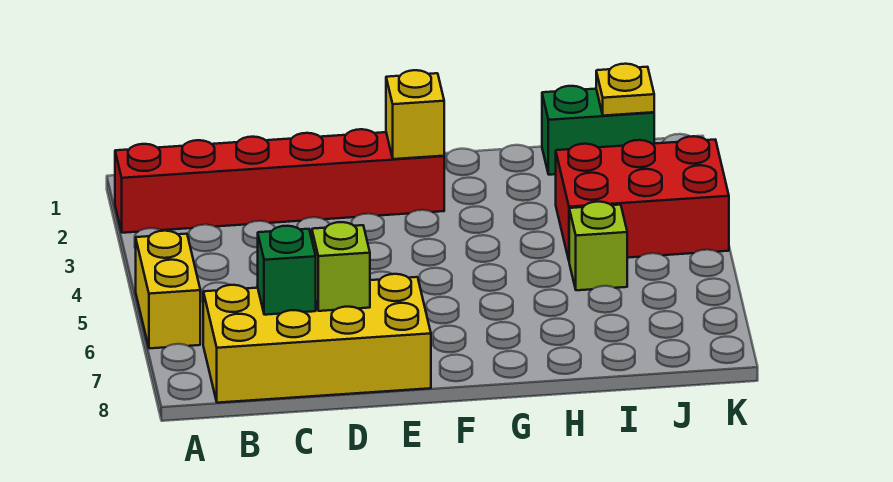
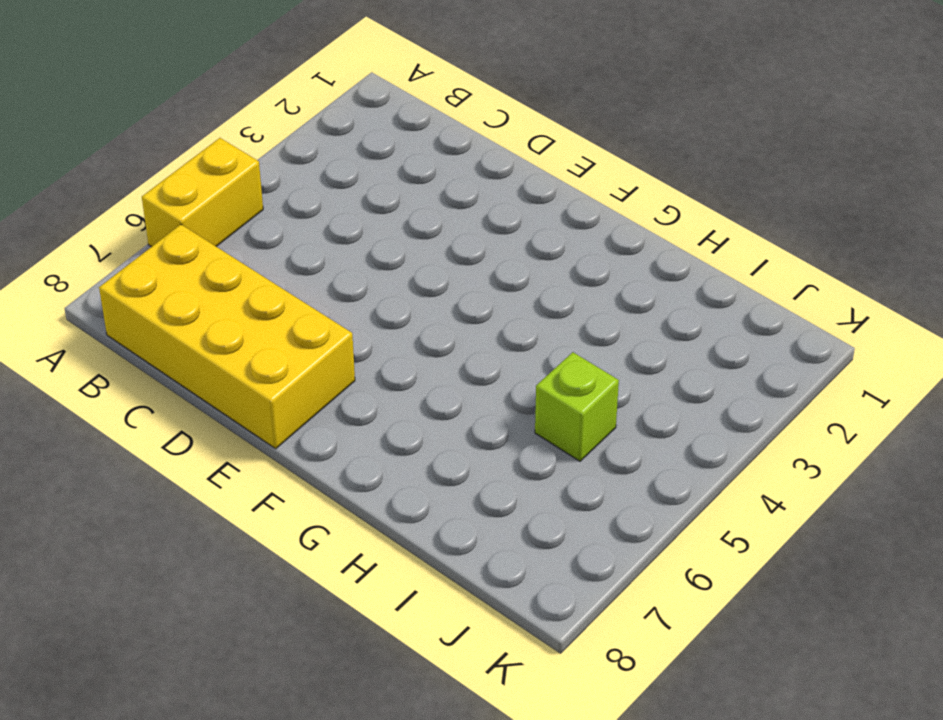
none -> red brick A2:F2 level 1
none -> green brick I1:J1 level 1

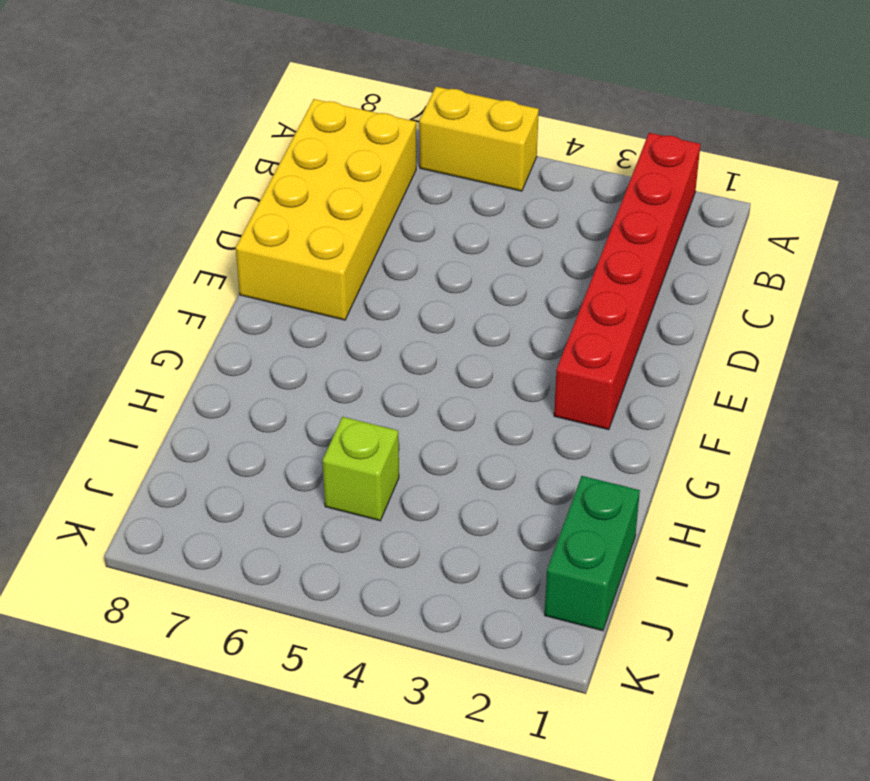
none -> red brick I3:K4 level 1
none -> green brick C7 level 2

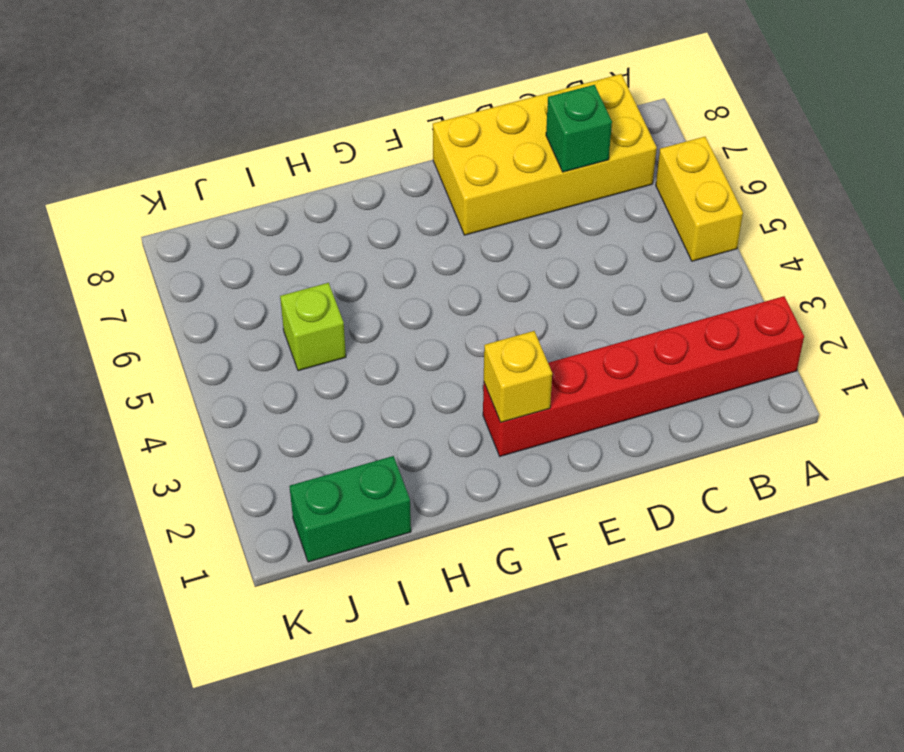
none -> red brick I3:K4 level 1
none -> lime brick D7 level 2

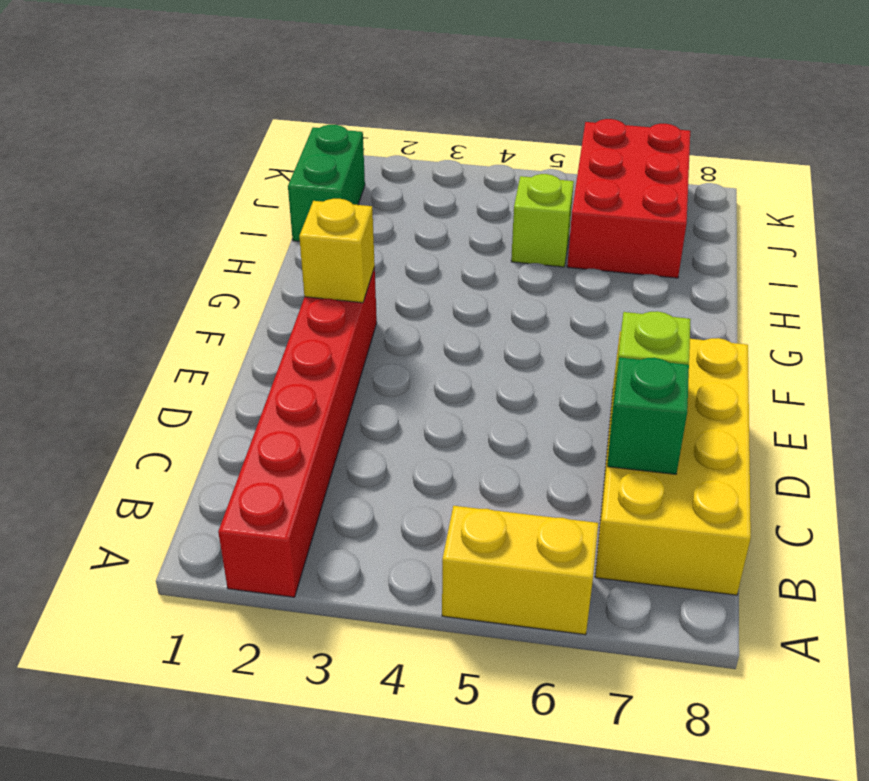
red brick I6:K7 level 1 -> red brick I3:K4 level 1
none -> yellow plate J1 level 2

